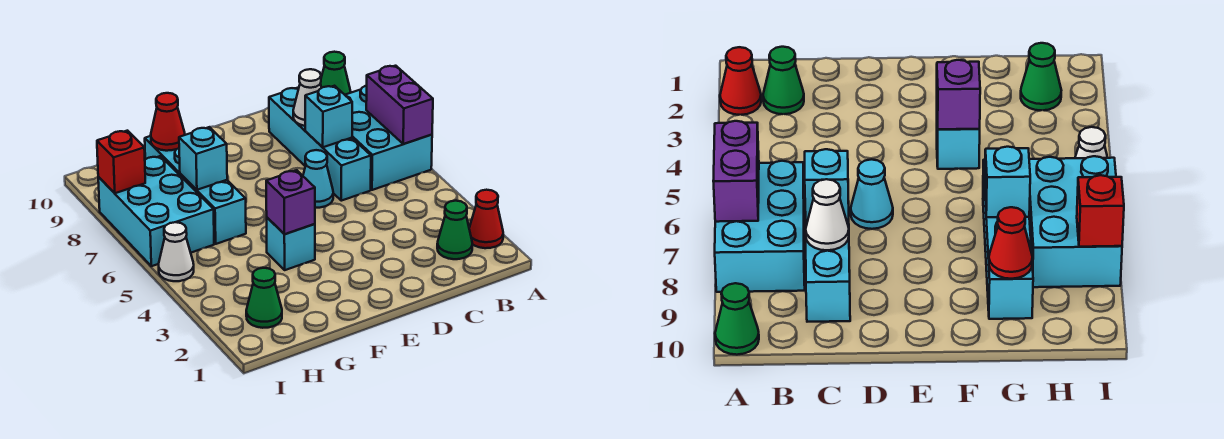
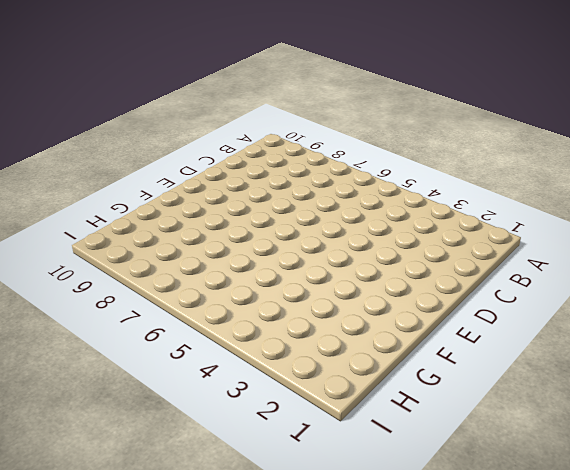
none -> red cone A2 level 1
none -> cyan brick A6:B8 level 1
none -> green cone A10 level 1

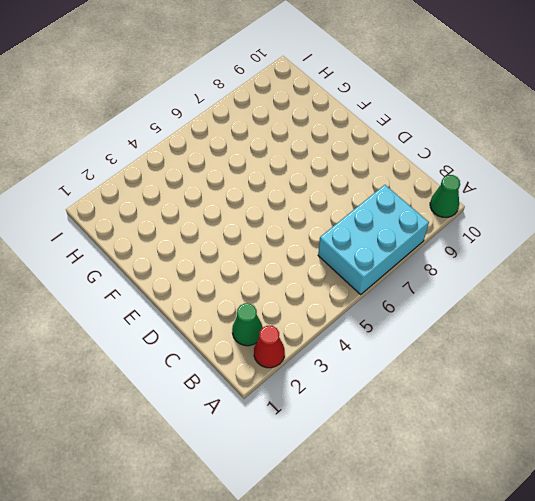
none -> cyan brick C6:C9 level 1
none -> cyan cone D6 level 1
none -> cyan brick F4 level 1

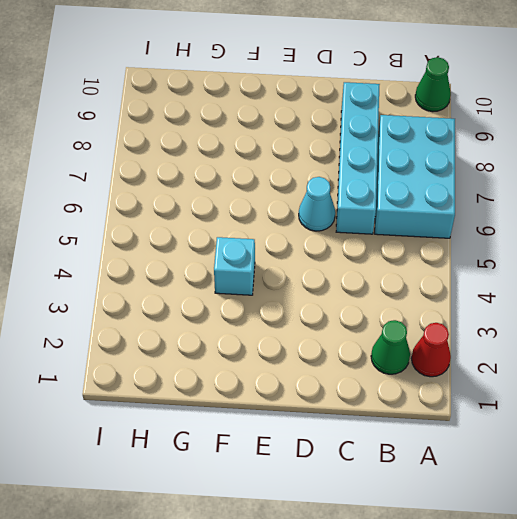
none -> cyan brick G6:G9 level 1
none -> green cone H2 level 1
none -> cyan brick H6:I8 level 1

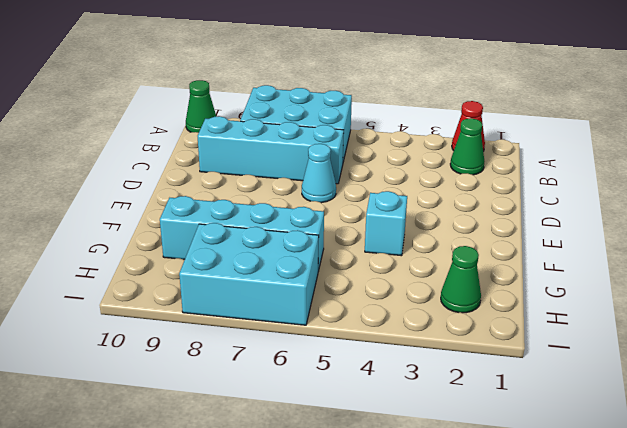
none -> white cone I5 level 1
none -> purple brick A6:A7 level 2
none -> cyan brick C7 level 2

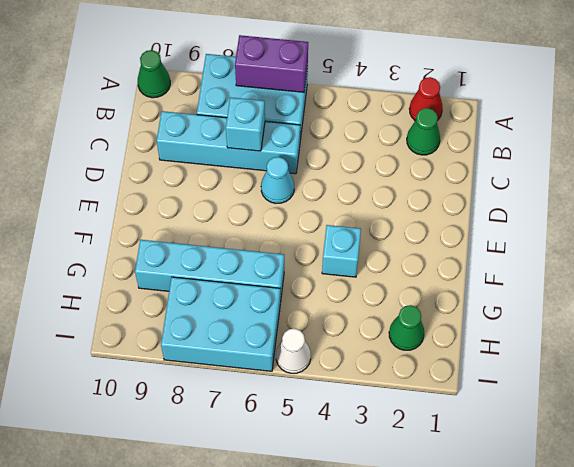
none -> white cone C8 level 2
none -> purple brick F4 level 2
none -> cyan brick G7 level 2

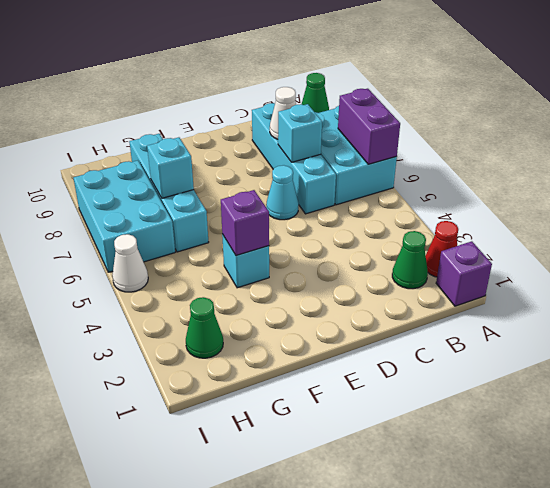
purple brick A1 level 1 -> none
none -> red cone G9 level 2
none -> red brick I8 level 2

